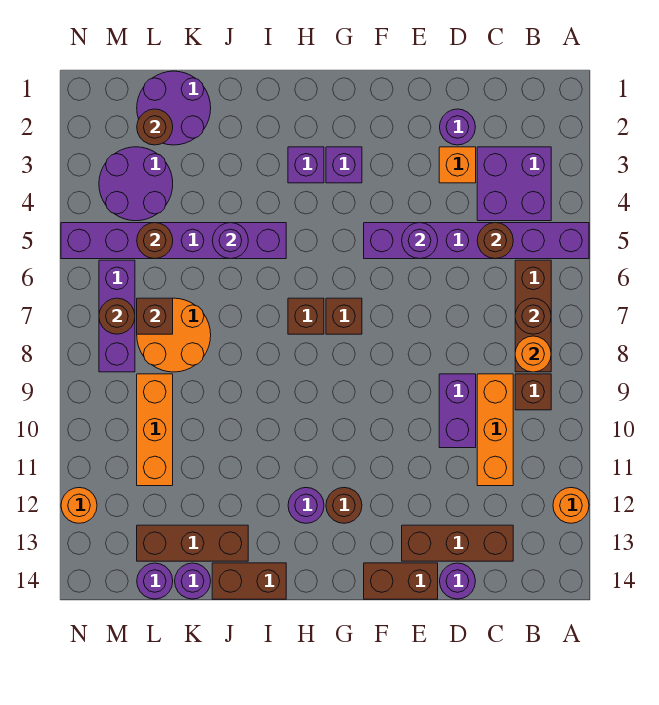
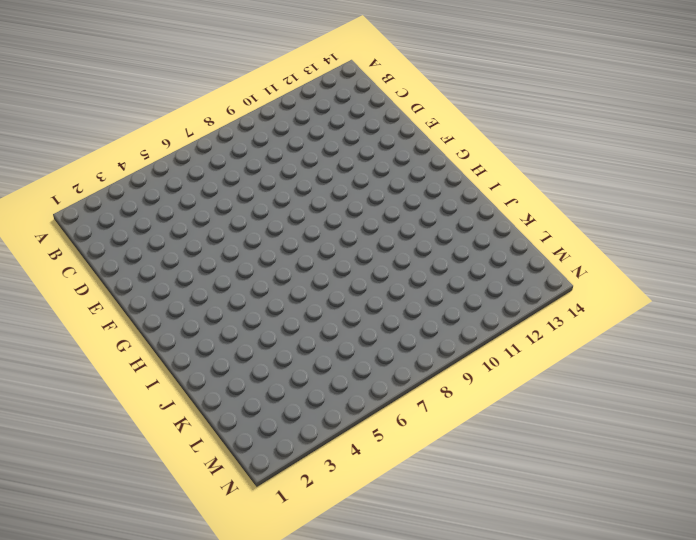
none -> purple brick A5:F5 level 1
none -> orange round brick A12 level 1
none -> purple brick B3:C4 level 1
none -> brown brick B6:B8 level 1

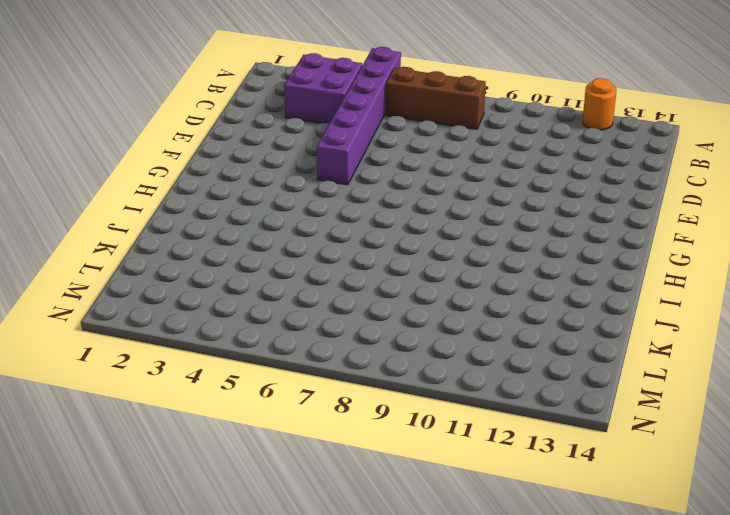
none -> brown brick B9 level 1
none -> orange brick C9:C11 level 1
none -> brown brick C13:E13 level 1
none -> purple round brick D2 level 1

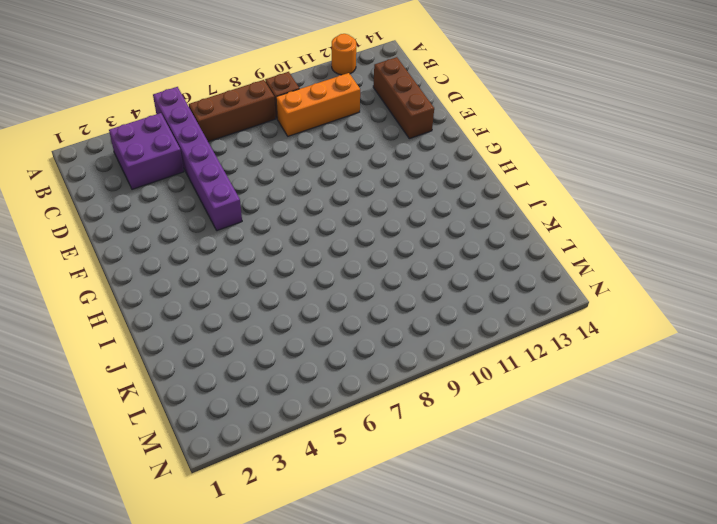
none -> purple round brick D2 level 1
none -> orange brick D3 level 1
none -> purple brick D9:D10 level 1
none -> purple round brick D14 level 1

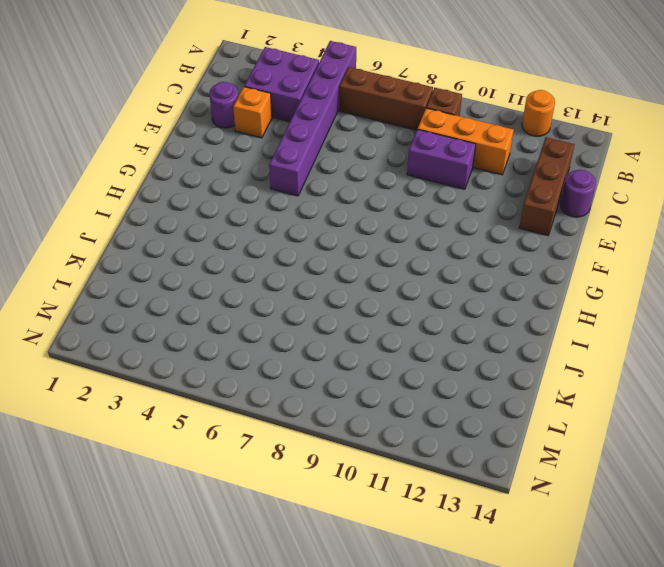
none -> brown brick E14:F14 level 1
none -> purple brick G3 level 1
none -> brown brick G7 level 1
none -> brown round brick G12 level 1

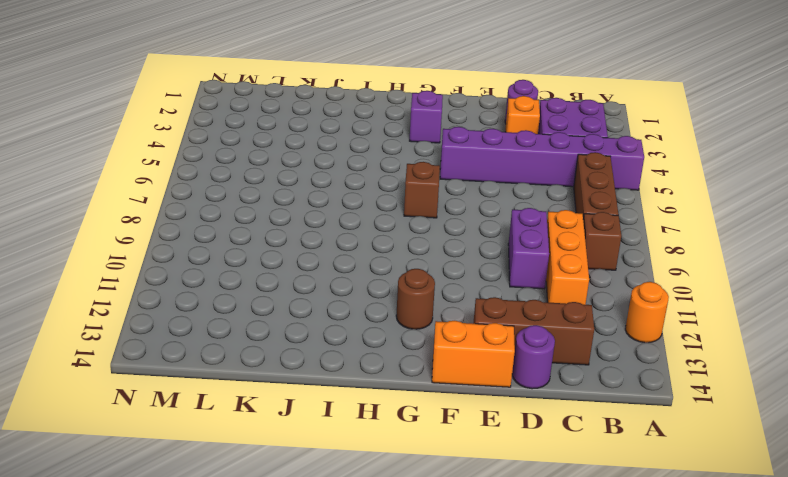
orange brick E14:F14 level 1 -> brown brick E14:F14 level 1
none -> purple brick H3 level 1
none -> brown brick H7 level 1
none -> purple round brick H12 level 1
none -> purple brick I5:N5 level 1

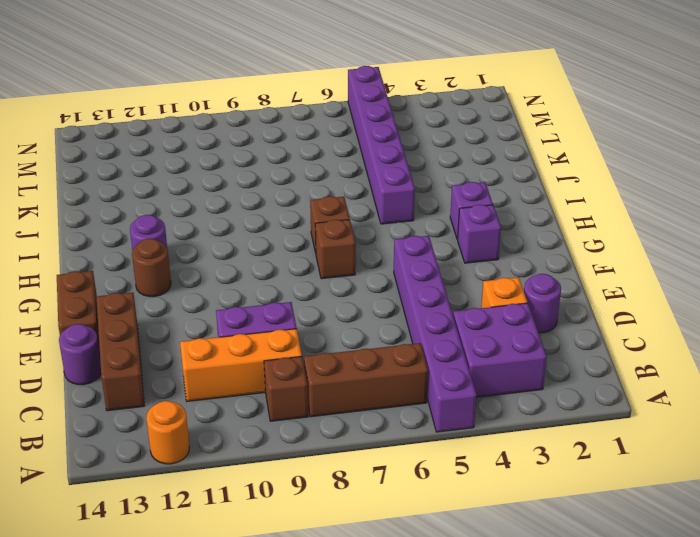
none -> brown brick I14:J14 level 1
none -> brown brick J13:L13 level 1
none -> purple round brick K1:L2 level 1
none -> orange round brick K7:L8 level 1

